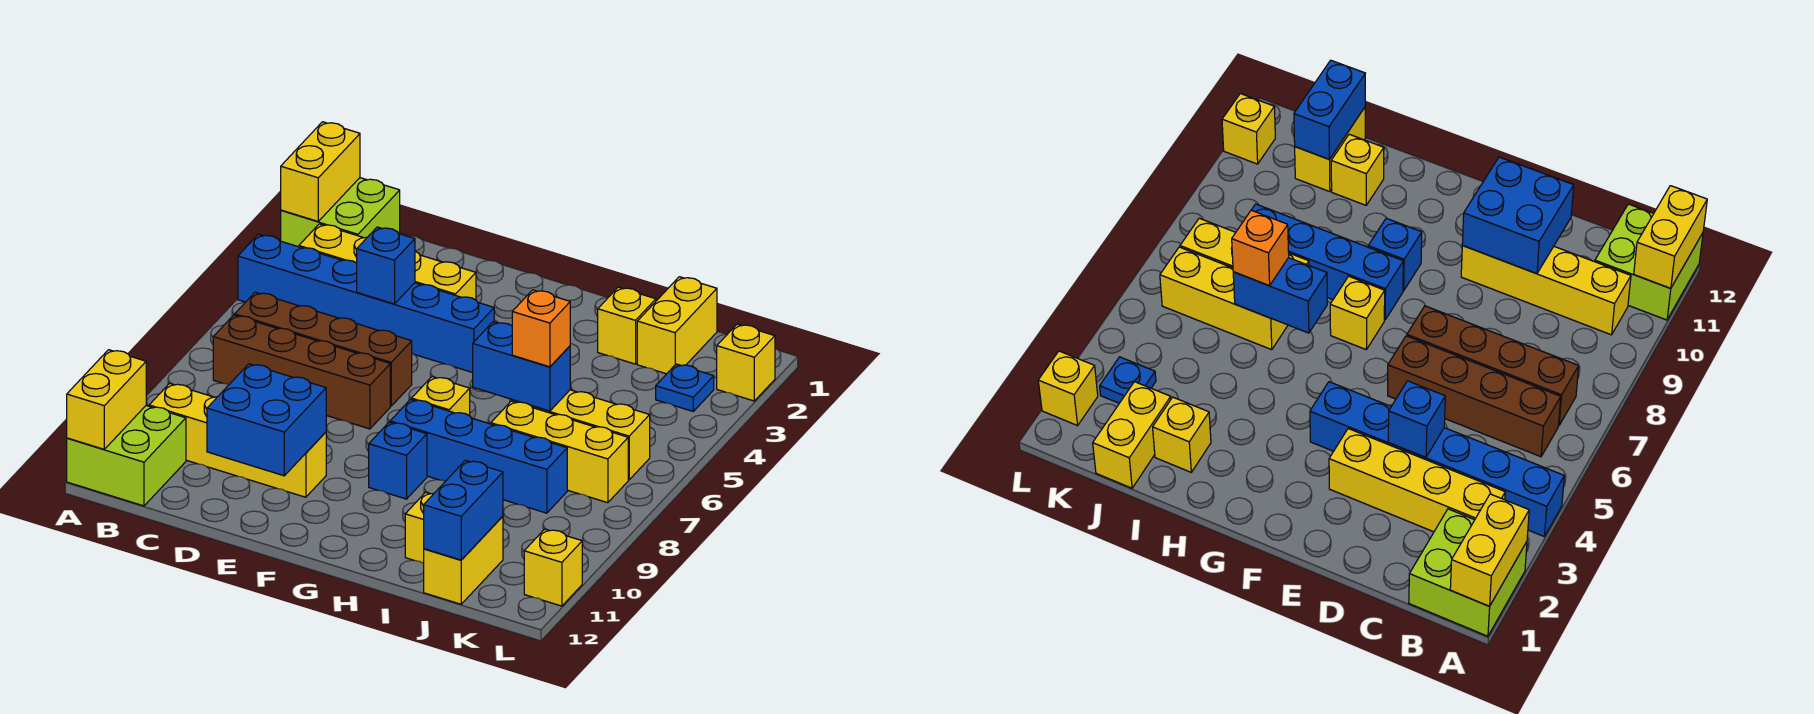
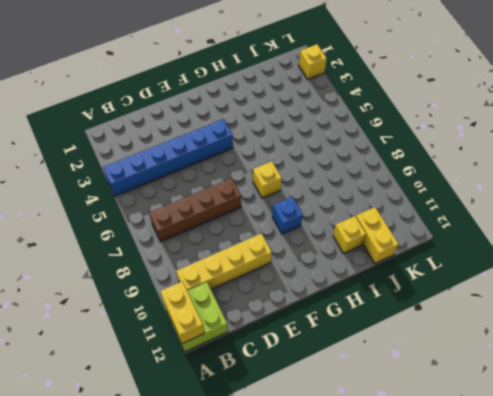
none -> lime brick A1:B2 level 1
none -> yellow brick B3:E3 level 1
none -> brown brick B6:E6 level 1

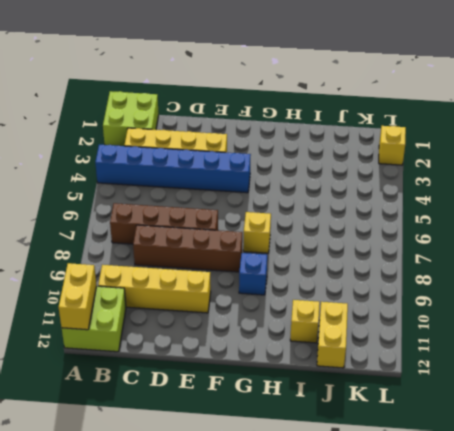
brown brick C8:F8 level 1 -> brown brick B6:E6 level 1
none -> blue brick G8:J8 level 1
none -> yellow brick I2 level 1
none -> yellow brick I6:K6 level 1

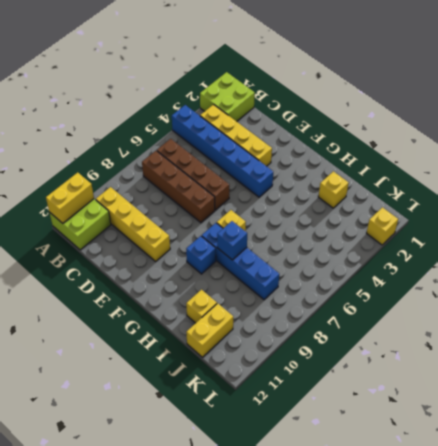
blue brick H8 level 2 -> blue brick D4 level 2
none -> yellow brick I6:K6 level 1
none -> yellow brick I7:K7 level 1
none -> yellow brick J1:J2 level 1

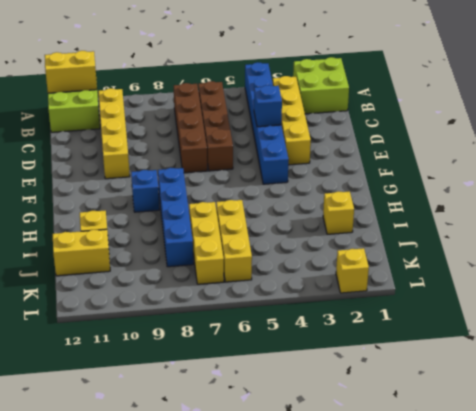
none -> yellow brick G7 level 1
none -> yellow brick J1:J2 level 1
none -> blue plate K3 level 1

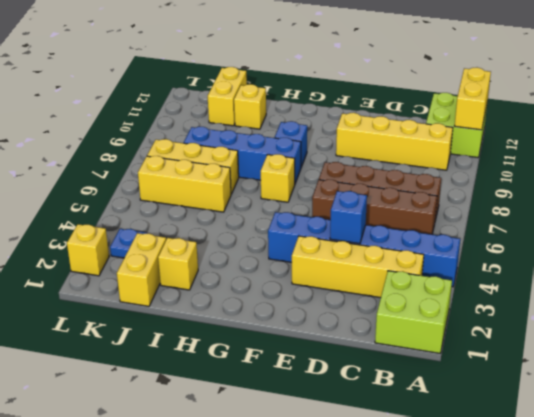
none -> yellow brick L11 level 1
none -> yellow brick A1:A2 level 2
none -> blue brick D10:E11 level 2

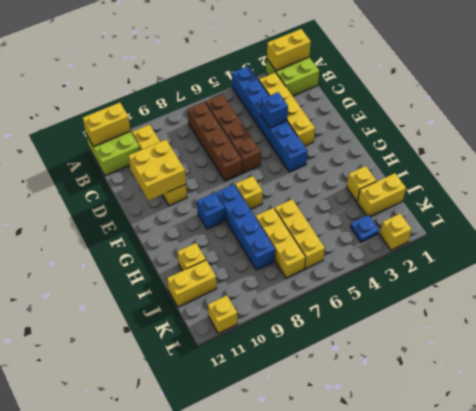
yellow brick D10:E11 level 2 -> blue brick D10:E11 level 2
none -> blue brick H6:I6 level 2
none -> blue brick J11:J12 level 2
none -> orange brick I6 level 3

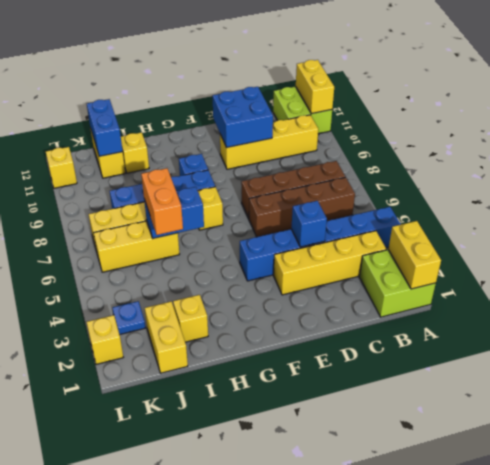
orange brick I5:I6 level 3 -> orange brick I6 level 3

